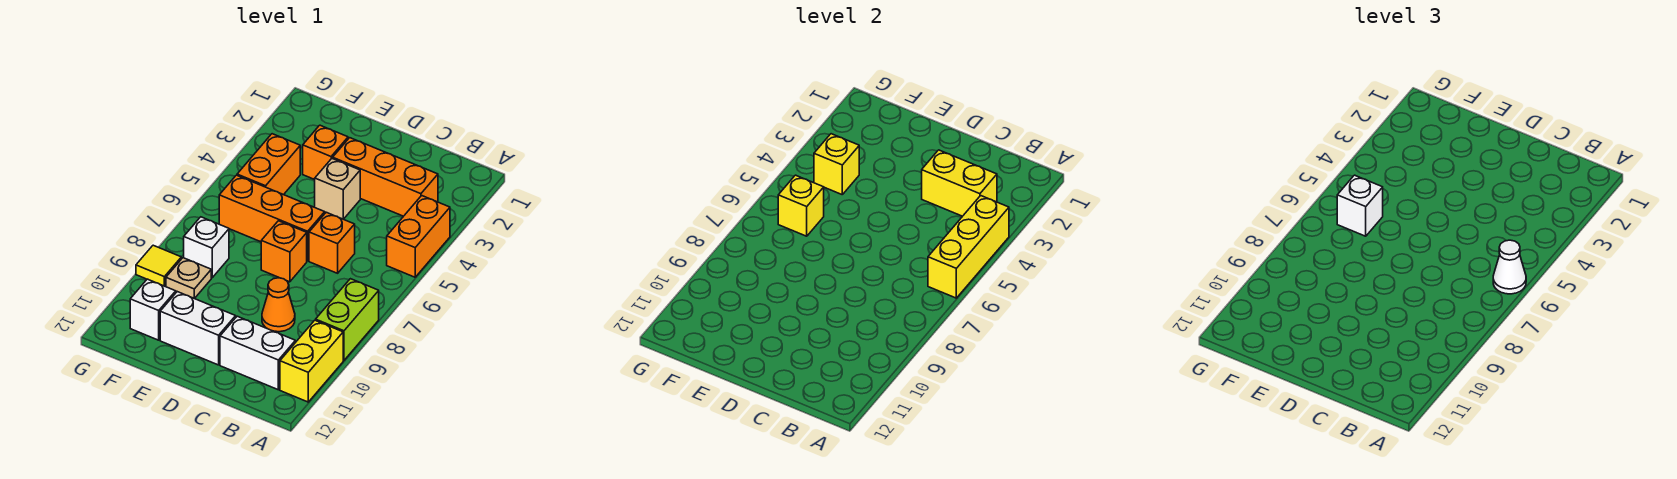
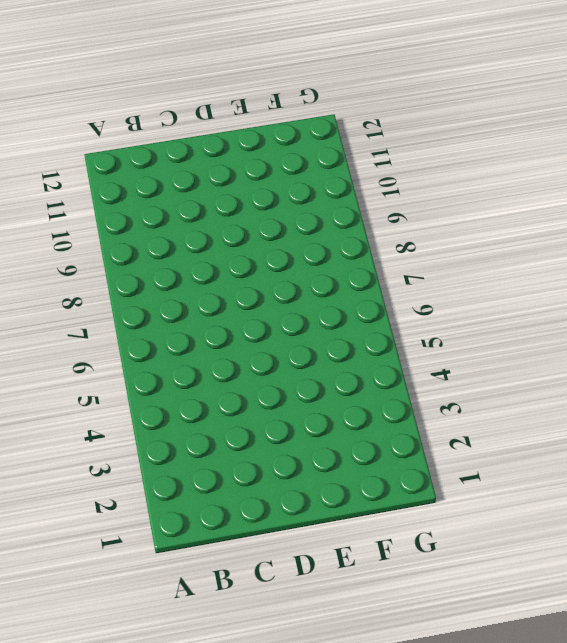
none -> orange brick A4:A5 level 1
none -> lime brick A8:A9 level 1
none -> yellow brick A10:A11 level 1

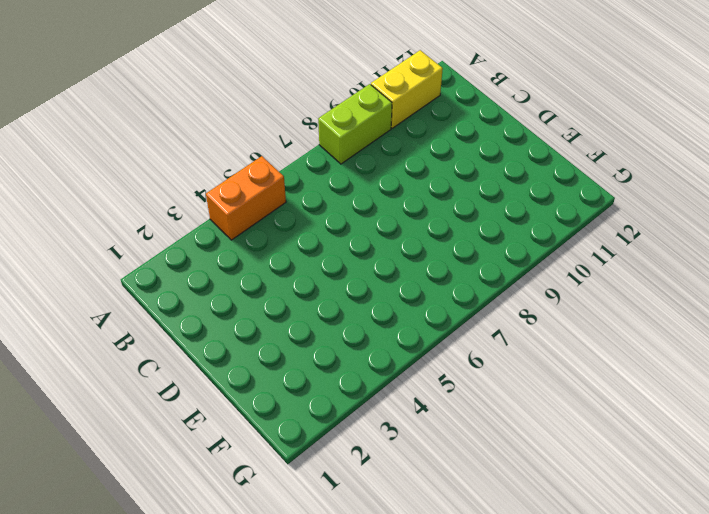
none -> orange brick B3:D3 level 1
none -> white brick B11:C11 level 1
none -> orange brick C6 level 1

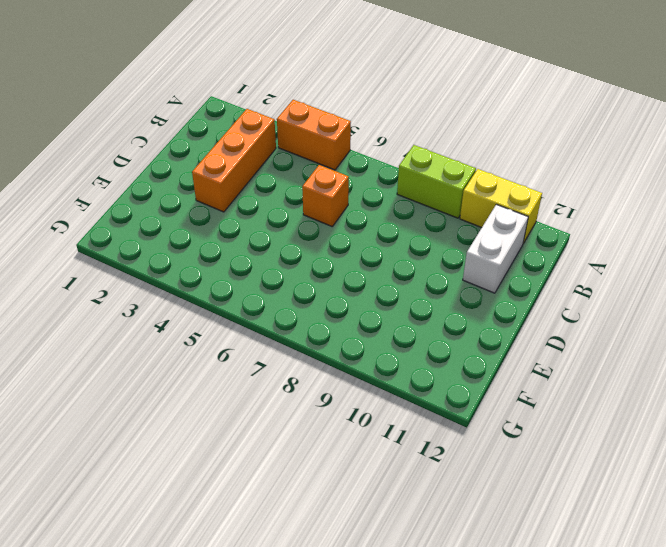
none -> orange cone C9 level 1
none -> tan brick D4 level 1
none -> orange brick D6:F6 level 1

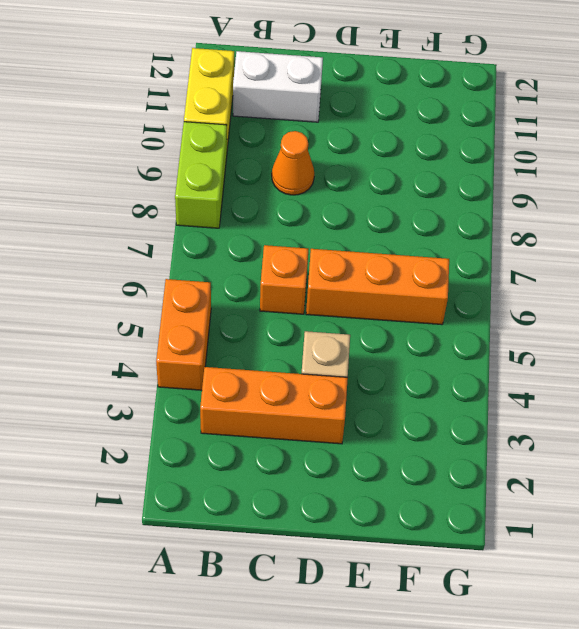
none -> orange brick D7 level 1
none -> white brick D11:E11 level 1
none -> orange brick E3 level 1

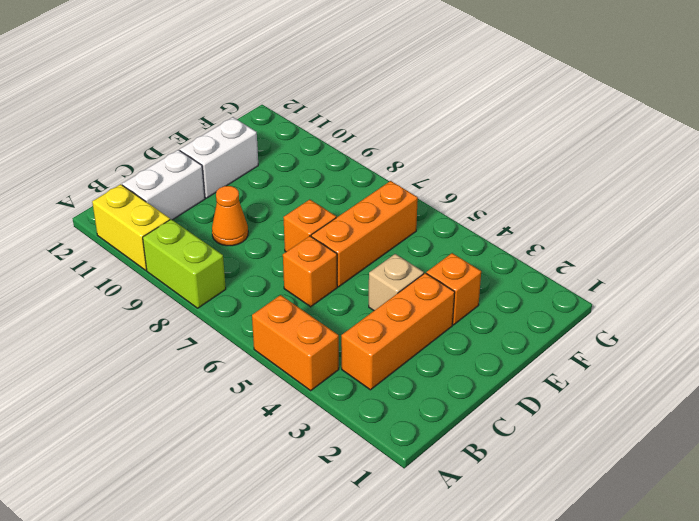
none -> orange brick F4:F5 level 1
none -> white brick F8 level 1
none -> tan plate F9 level 1

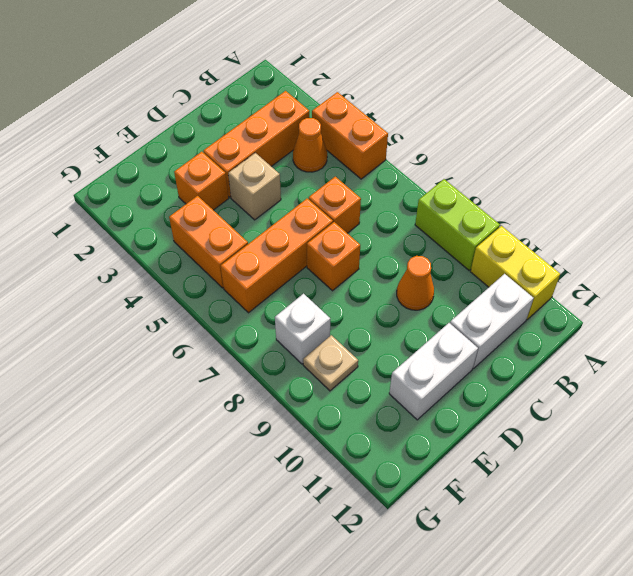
orange cone B4 level 1 -> none
none -> white brick F11 level 1
none -> yellow tile G9 level 1
none -> yellow brick A4:A6 level 2

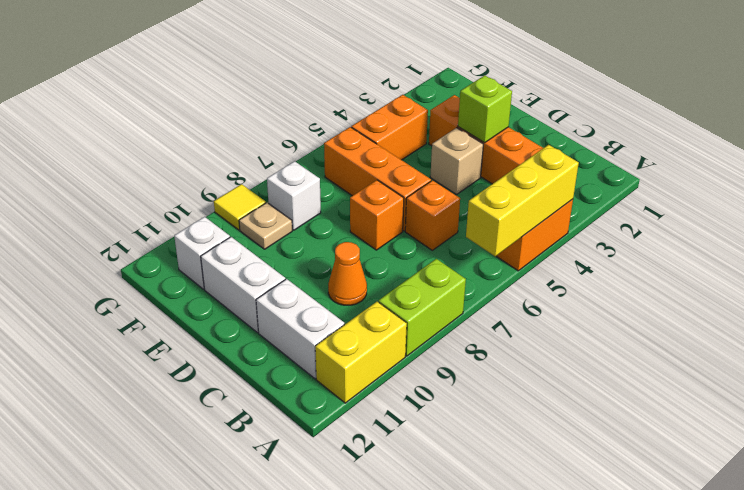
lime brick D3 level 2 -> none
none -> yellow brick B3:C3 level 2
none -> yellow brick F4 level 2
none -> yellow brick F6 level 2

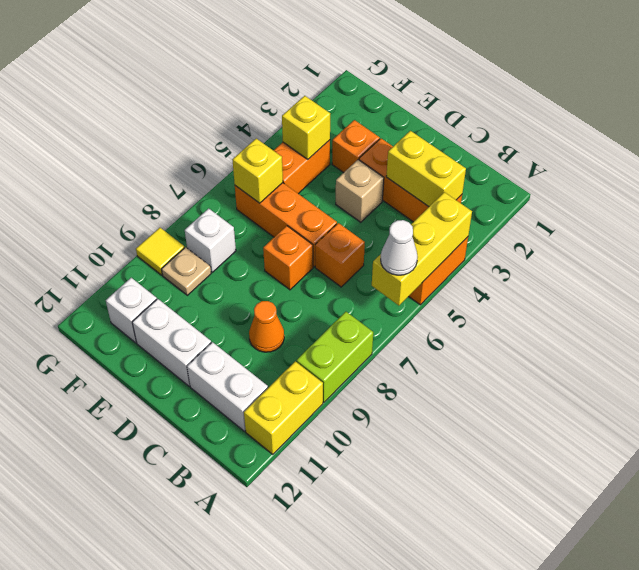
none -> white brick F6 level 3

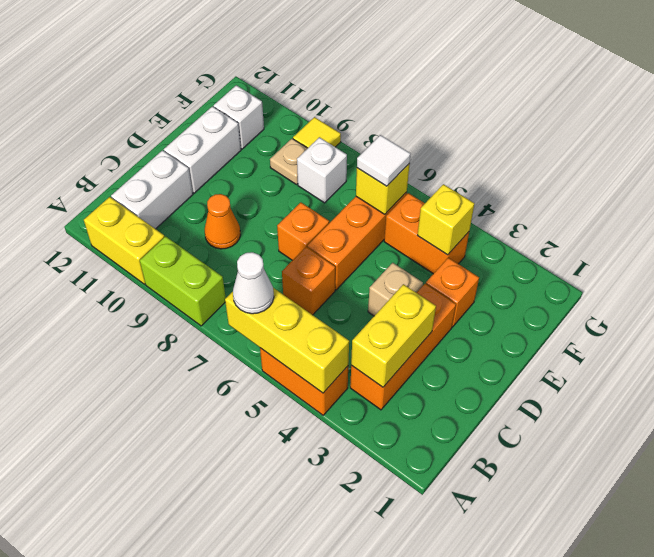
white tile F6 level 3 -> white brick F6 level 3

